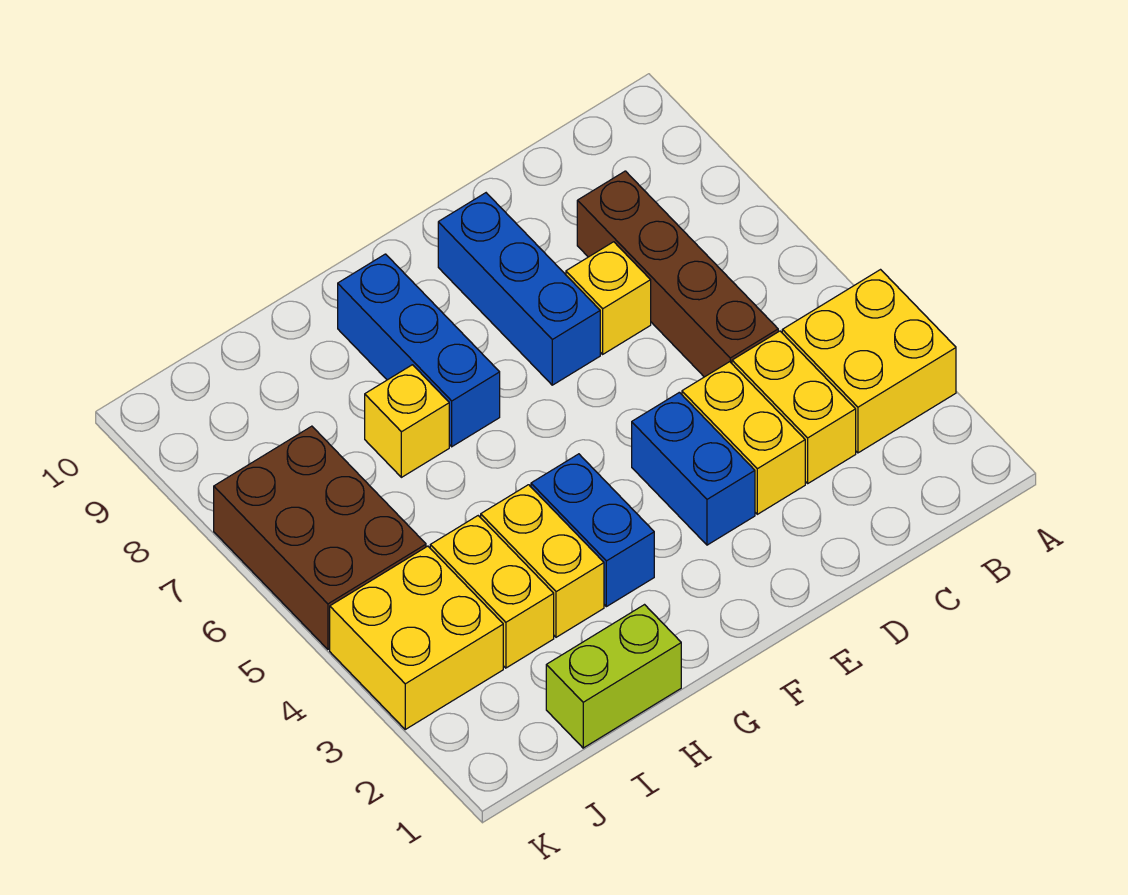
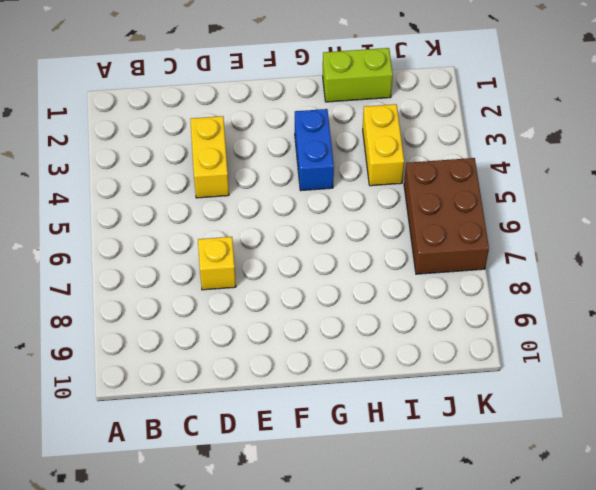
none -> yellow brick A3:B4 level 1
none -> yellow brick C3:C4 level 1
none -> brown brick C5:C8 level 1

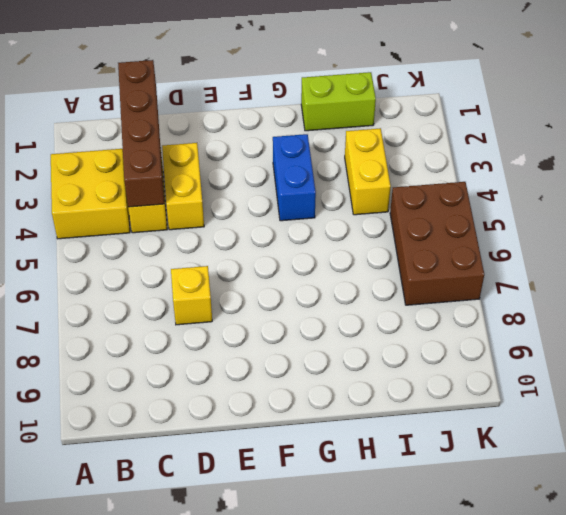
brown brick C1:C4 level 2 -> brown brick C5:C8 level 1
none -> blue brick E3:E4 level 1
none -> blue brick E7:E9 level 1
none -> blue brick G7:G9 level 1

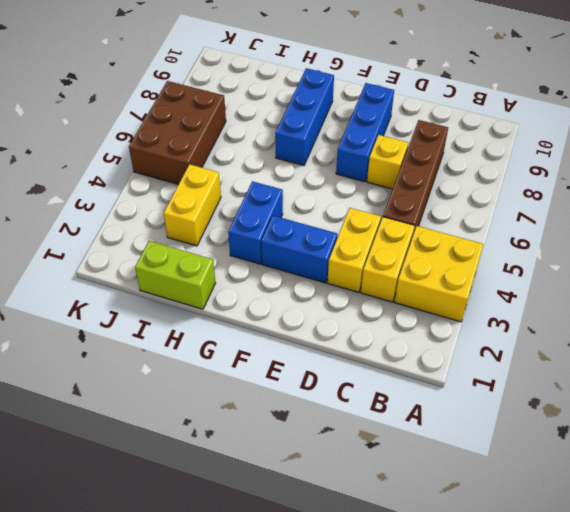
blue brick E3:F3 level 1 -> blue brick E3:E4 level 1
none -> yellow brick H3:H4 level 1
none -> yellow brick H7 level 1
none -> yellow brick J3:K4 level 1

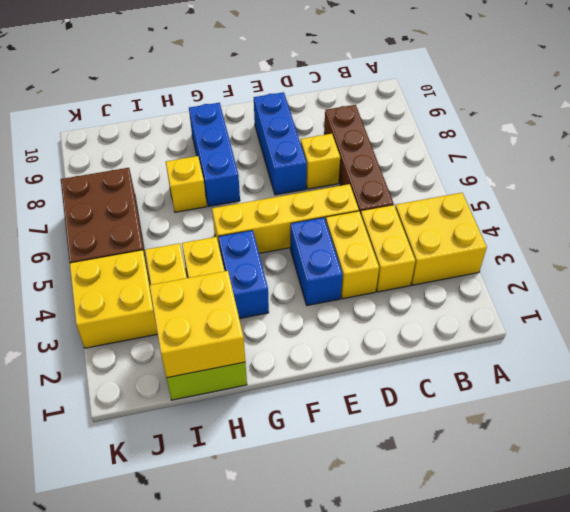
yellow brick D5:G5 level 1 -> none
yellow brick H1:I2 level 2 -> none

